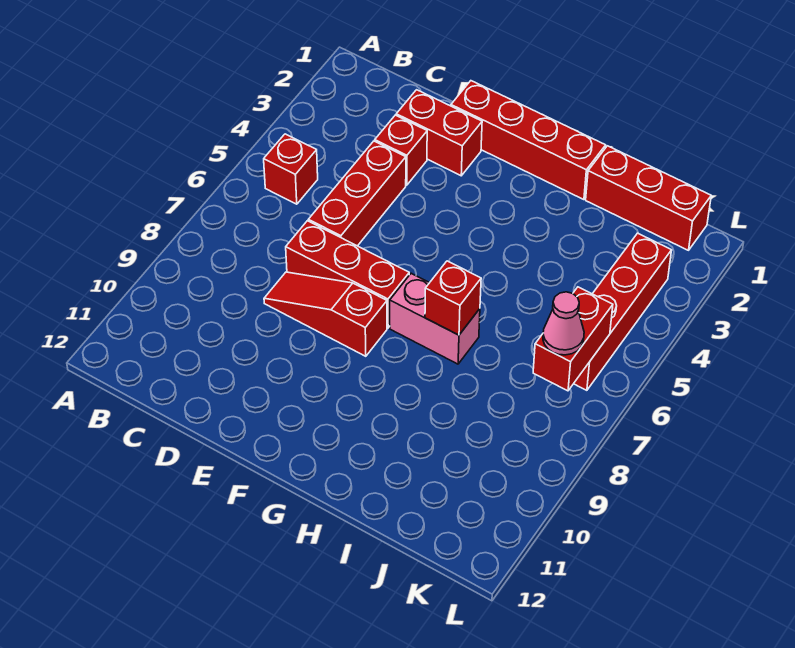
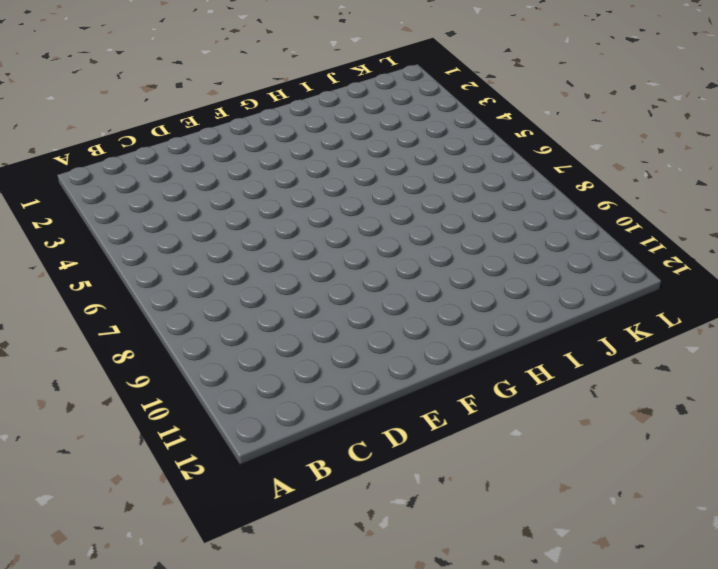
none -> red brick B5 level 1
none -> red brick D2:E2 level 1
none -> red brick D3 level 1

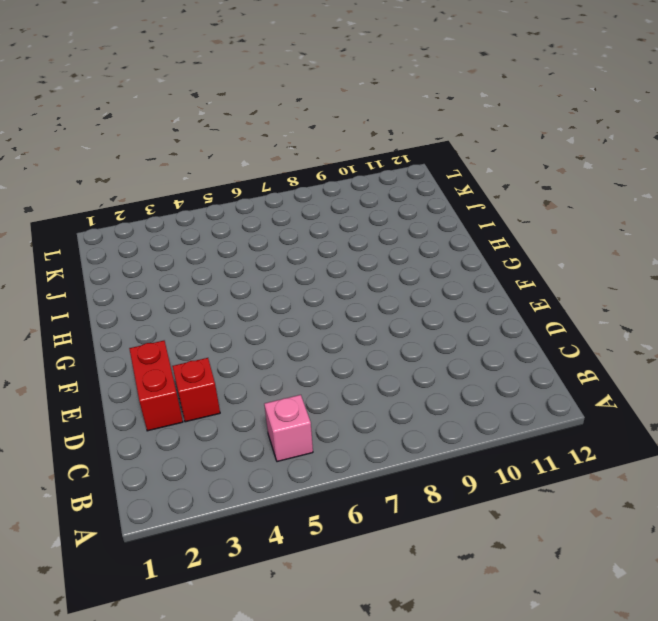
pink brick B5 level 1 -> red brick B5 level 1
none -> red brick D4:D6 level 1
none -> red brick D7:F7 level 1
none -> red slope D8:F8 level 1 top F

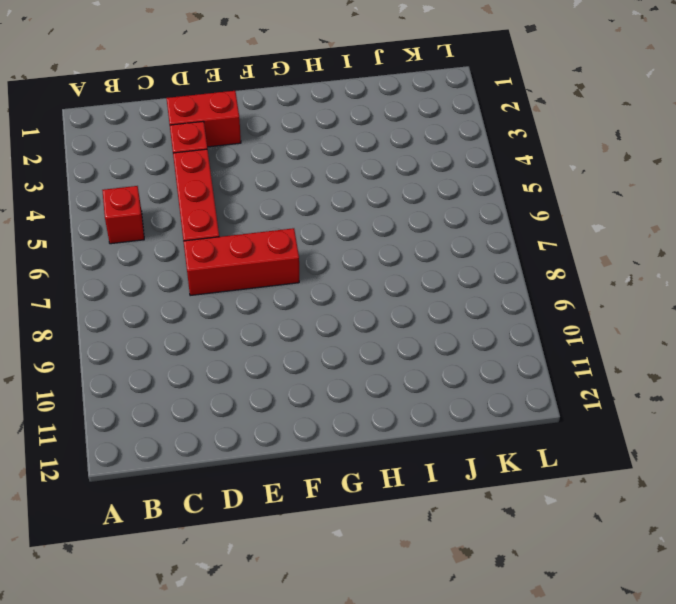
none -> red slope D8:F8 level 1 top F
none -> red brick E1:H1 level 1
none -> pink brick G7:H7 level 1

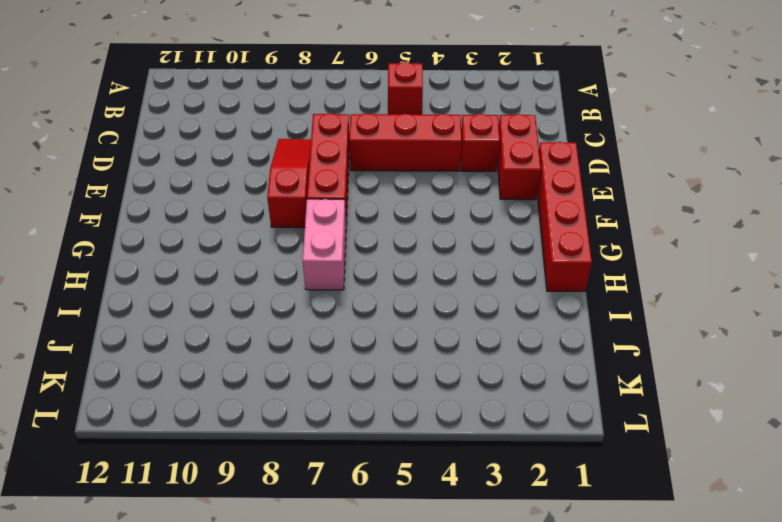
none -> red brick I1:K1 level 1
none -> red brick K3:K6 level 1
none -> red brick H7 level 2

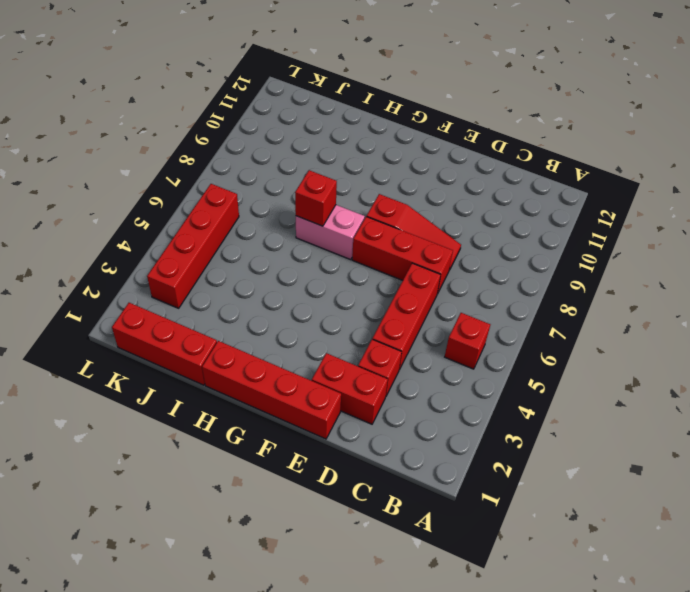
none -> red brick K6:K7 level 2
none -> pink cone K7 level 3

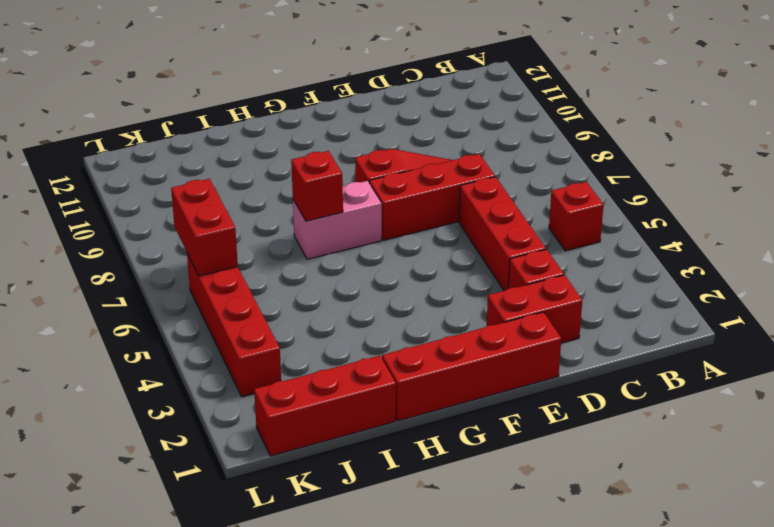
none -> pink cone K7 level 3

